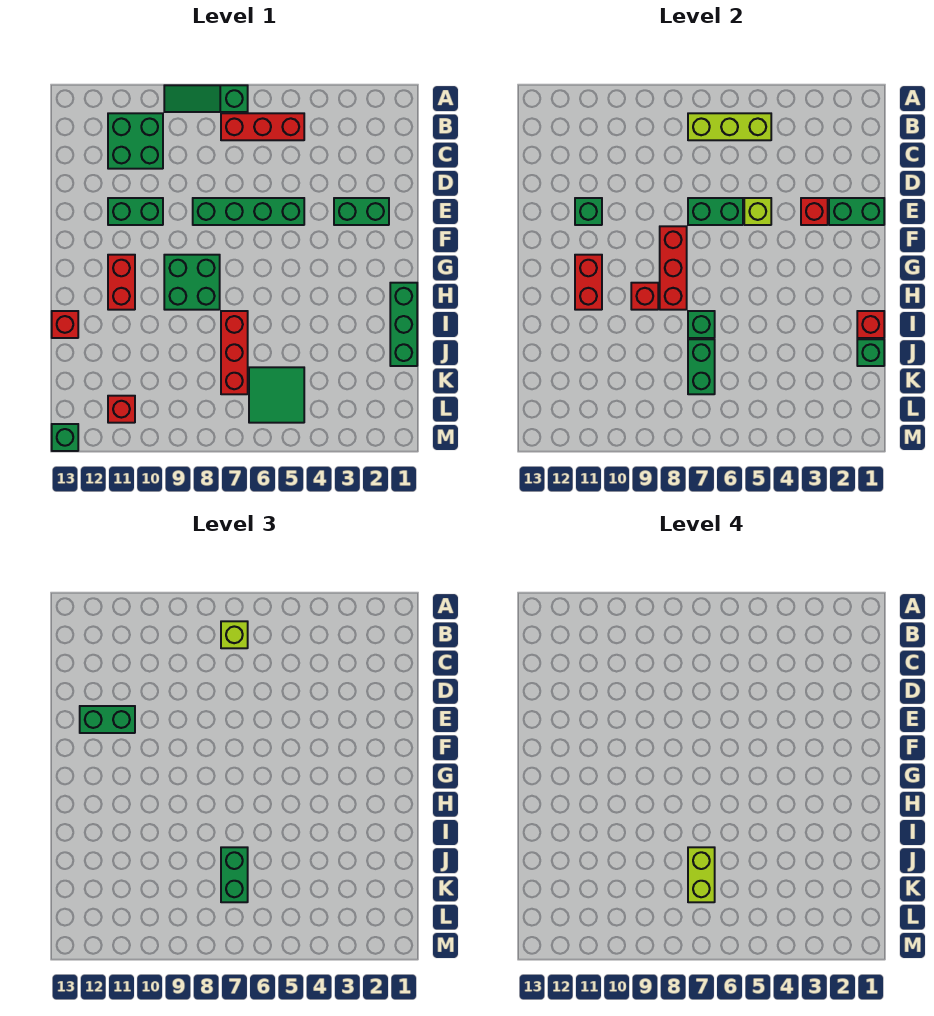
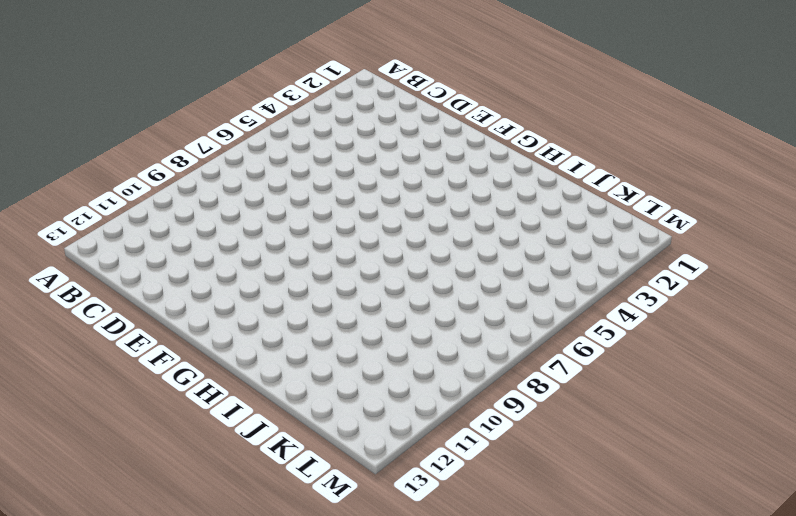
none -> green slope A7:A9 level 1 top 7
none -> red brick B5:B7 level 1
none -> green brick B10:C11 level 1
none -> green brick E2:E3 level 1

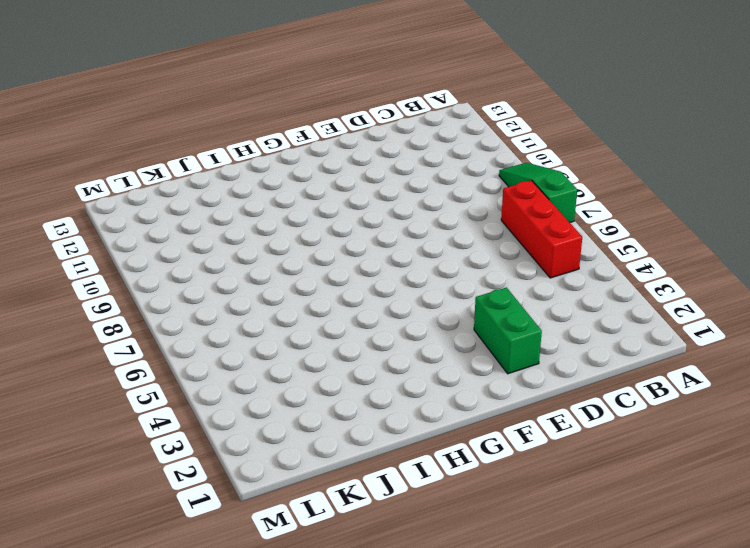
none -> green brick B10:C11 level 1
none -> green brick E5:E8 level 1
none -> green brick E10:E11 level 1
none -> green brick G8:H9 level 1

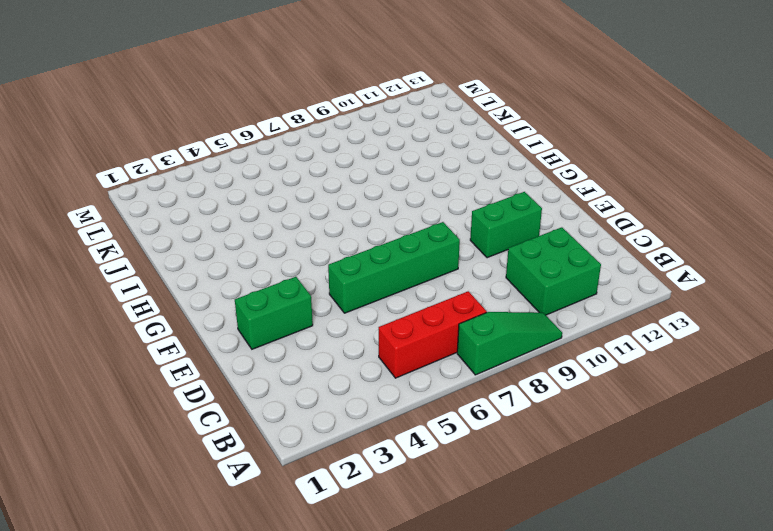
none -> green brick G8:H9 level 1
none -> red brick G11:H11 level 1
none -> green brick H1:J1 level 1
none -> red brick I7:K7 level 1

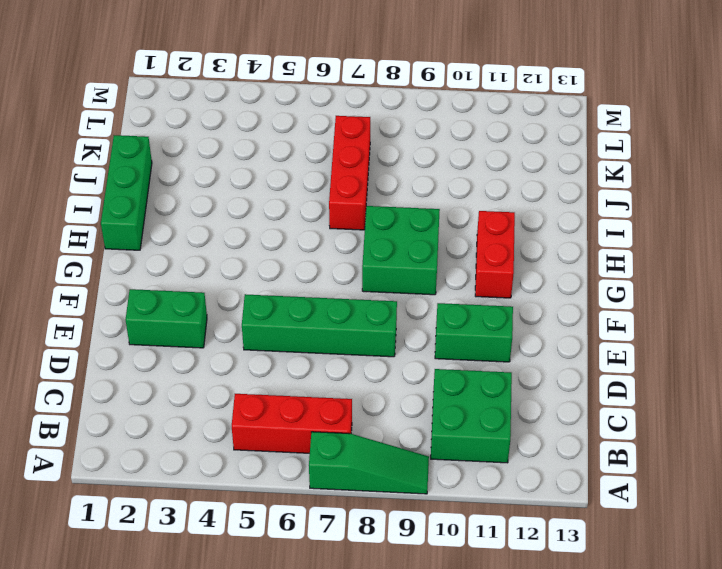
none -> red brick I13 level 1
none -> green tile K5:L6 level 1
none -> red brick L11 level 1
none -> green brick M13 level 1

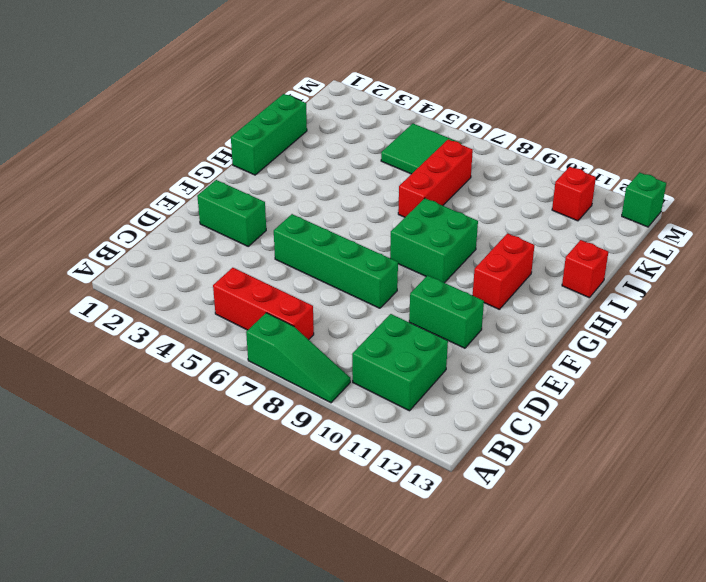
none -> lime brick B5:B7 level 2
none -> green brick E1:E2 level 2
none -> red brick E3 level 2
none -> lime brick E5 level 2

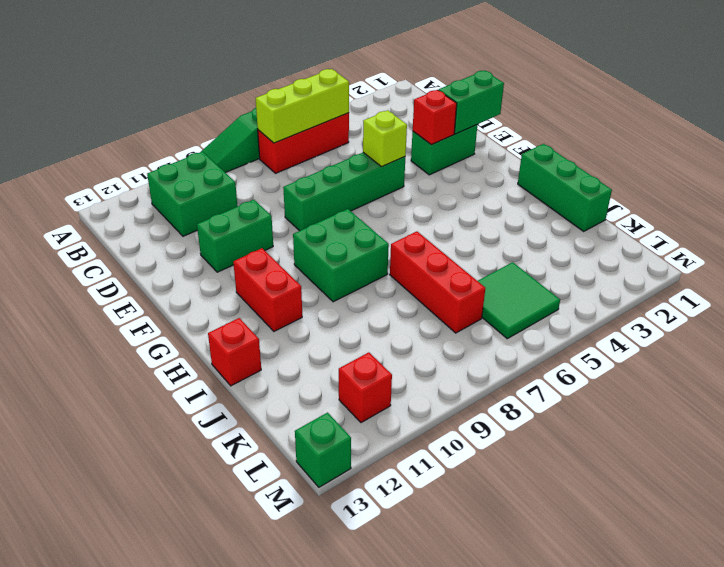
none -> green brick E6:E7 level 2
none -> green brick E11 level 2
none -> red brick F8:H8 level 2
none -> red brick G11:H11 level 2

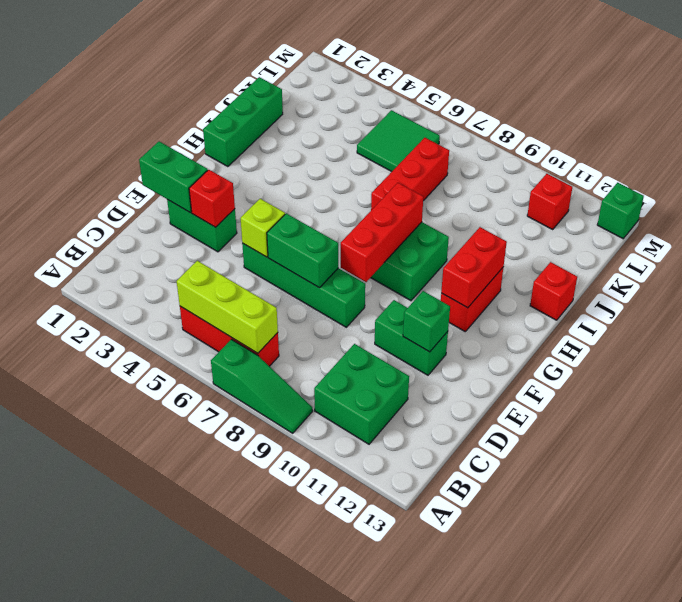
none -> red brick H9 level 2
none -> red brick I1 level 2
none -> green brick I7 level 2
none -> green brick J1 level 2

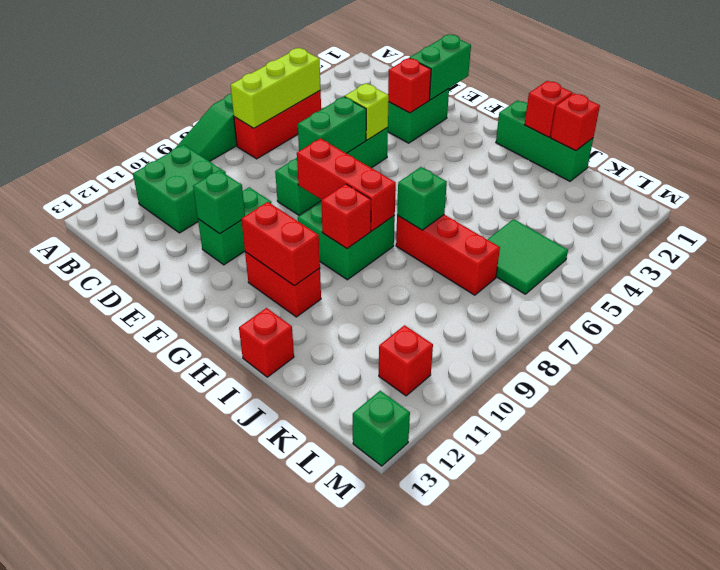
red brick J1 level 2 -> green brick J1 level 2
none -> green brick J7:K7 level 2
none -> lime brick B7 level 3
none -> green brick E11:E12 level 3
none -> green brick J7:K7 level 3

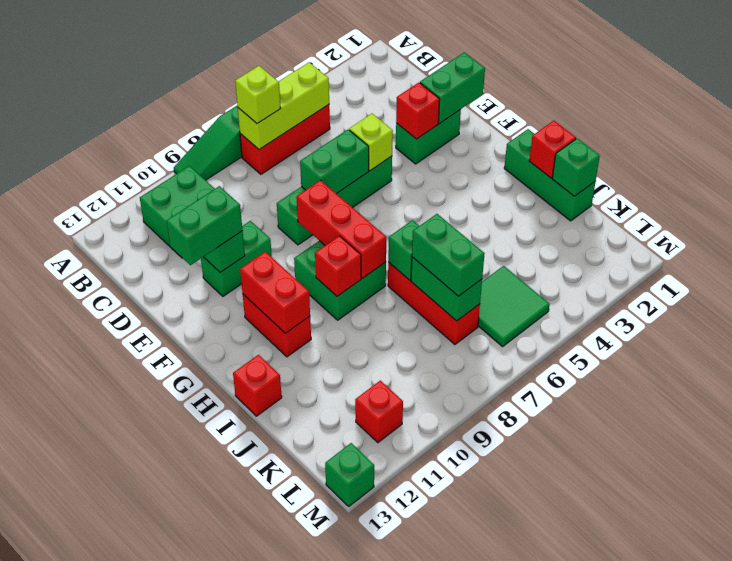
none -> lime brick J7:K7 level 4

